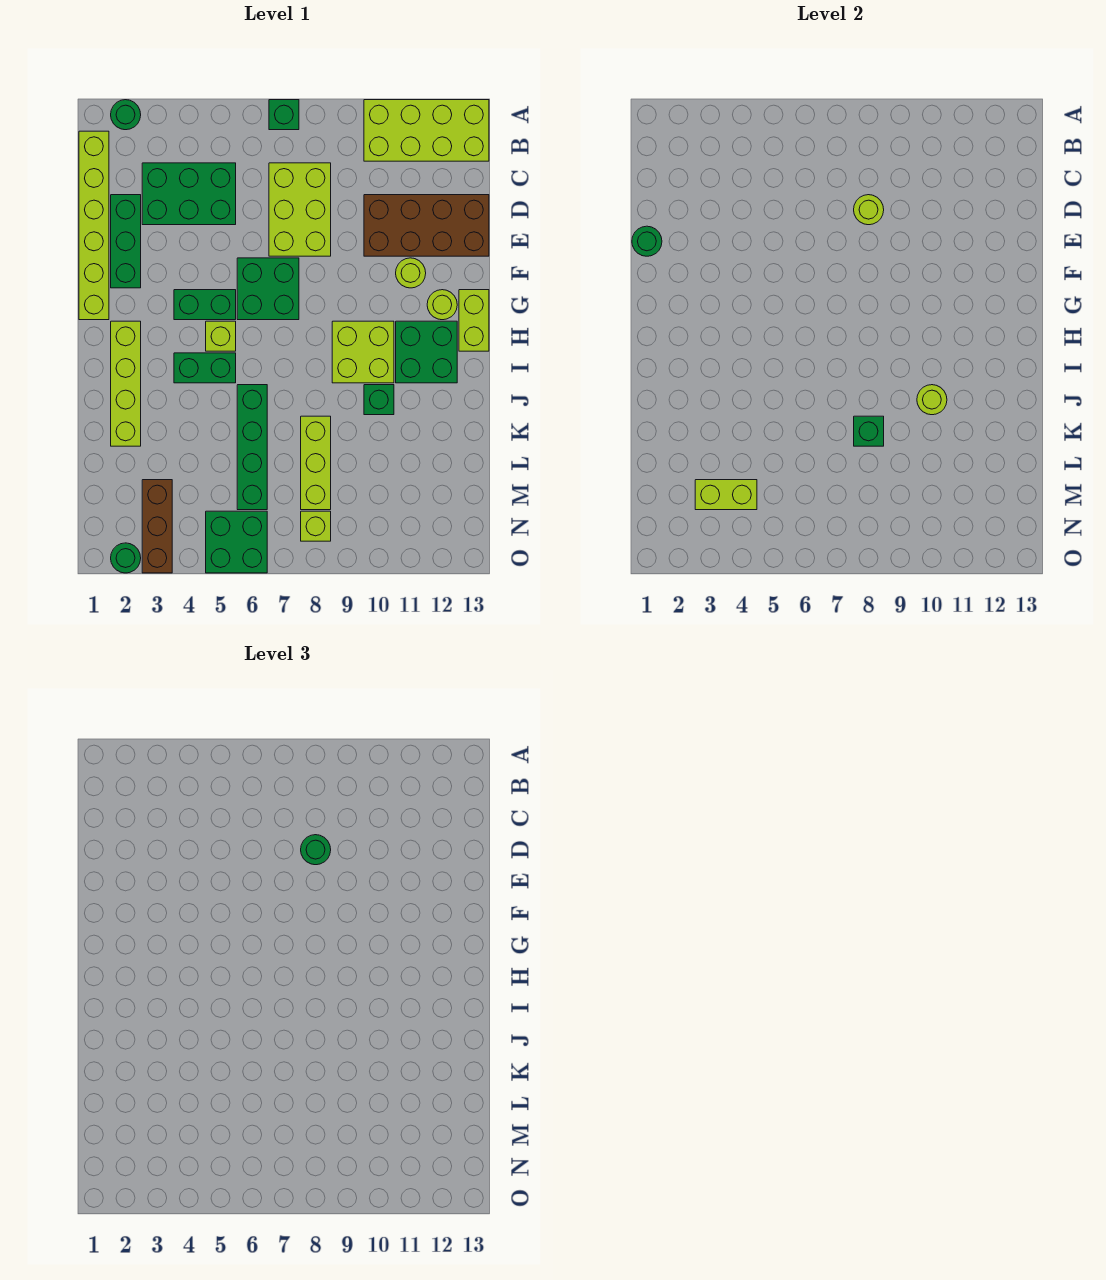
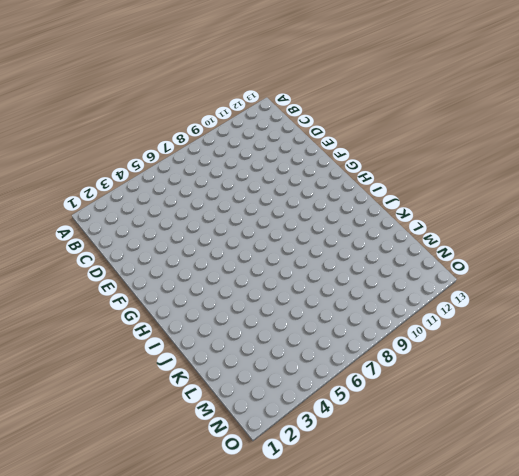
none -> green round brick A2 level 1
none -> green brick A7 level 1
none -> lime brick A10:B13 level 1
none -> lime brick B1:G1 level 1

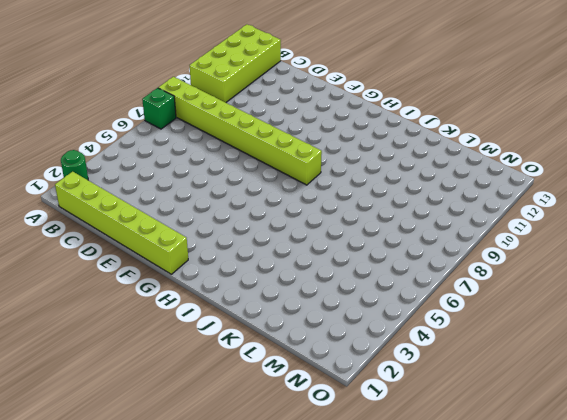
lime brick A8:H8 level 1 -> lime brick C7:E8 level 1
none -> green brick C3:D5 level 1
none -> green brick D2:F2 level 1
none -> brown brick D10:E13 level 1
none -> green brick F6:G7 level 1

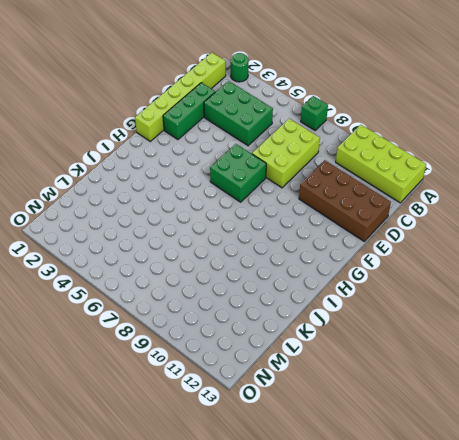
none -> lime round brick F11 level 1
none -> green brick G4:G5 level 1
none -> lime round brick G12 level 1
none -> lime brick G13:H13 level 1

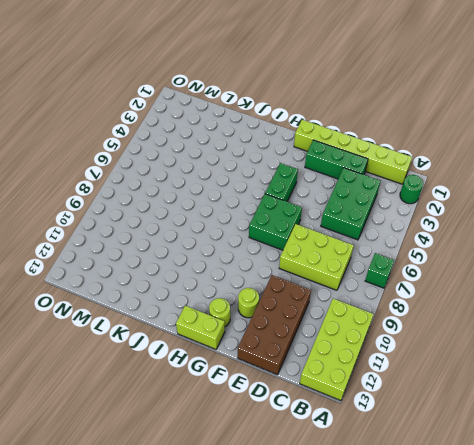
none -> lime brick H2:K2 level 1
none -> lime brick H5 level 1
none -> lime brick H9:I10 level 1
none -> green brick H11:I12 level 1

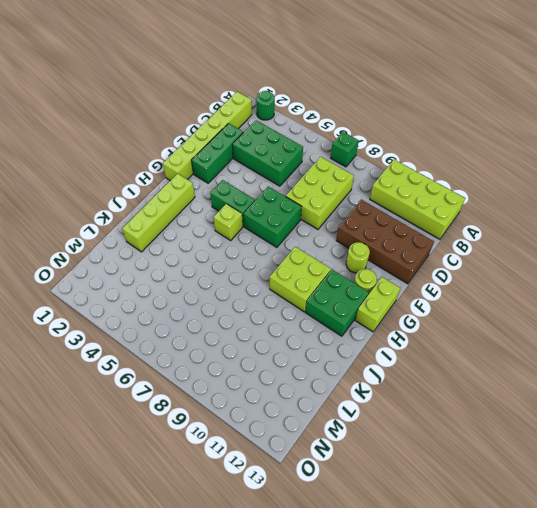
none -> green brick I4:I5 level 1
none -> green brick J6:M6 level 1
none -> green brick J10 level 1
none -> lime brick K8:M8 level 1

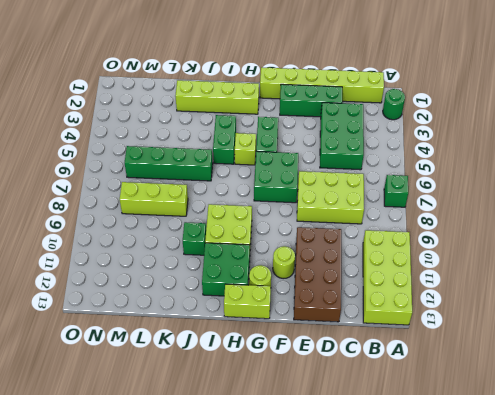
none -> brown brick M3:O3 level 1
none -> green brick N5:O6 level 1
none -> lime brick N8 level 1
none -> green round brick O2 level 1

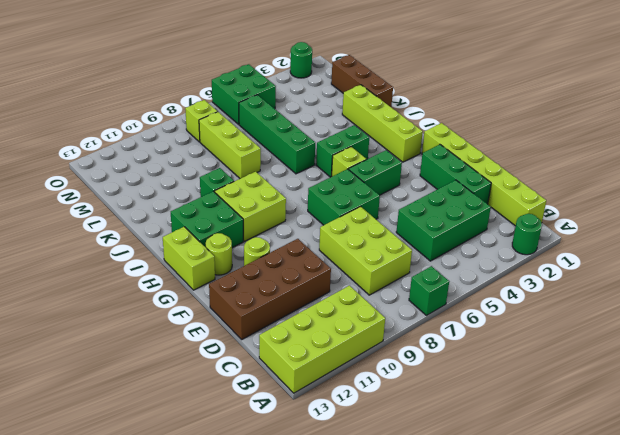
brown brick K1:M1 level 1 -> brown brick M3:O3 level 1
none -> lime round brick D8 level 2
none -> green round brick E1 level 2
none -> lime round brick J10 level 2
none -> green brick K8 level 2

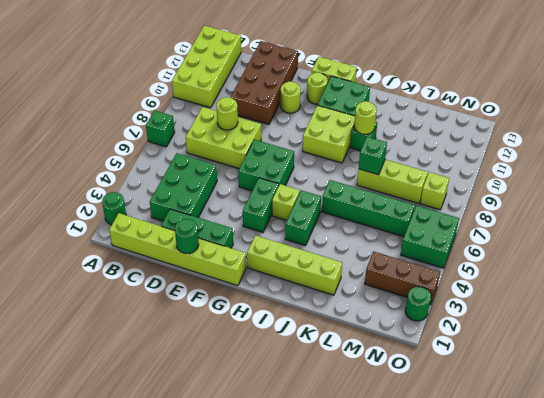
none -> lime brick M3:M4 level 2
none -> green round brick D8 level 3

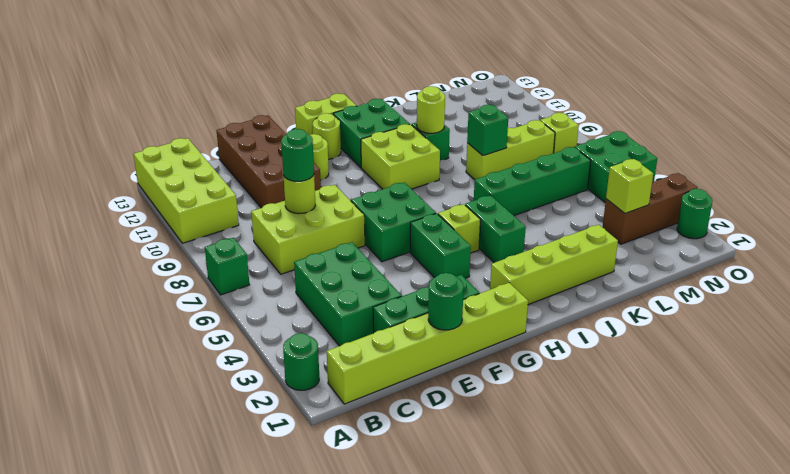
lime brick M3 level 2 -> lime brick M3:M4 level 2

